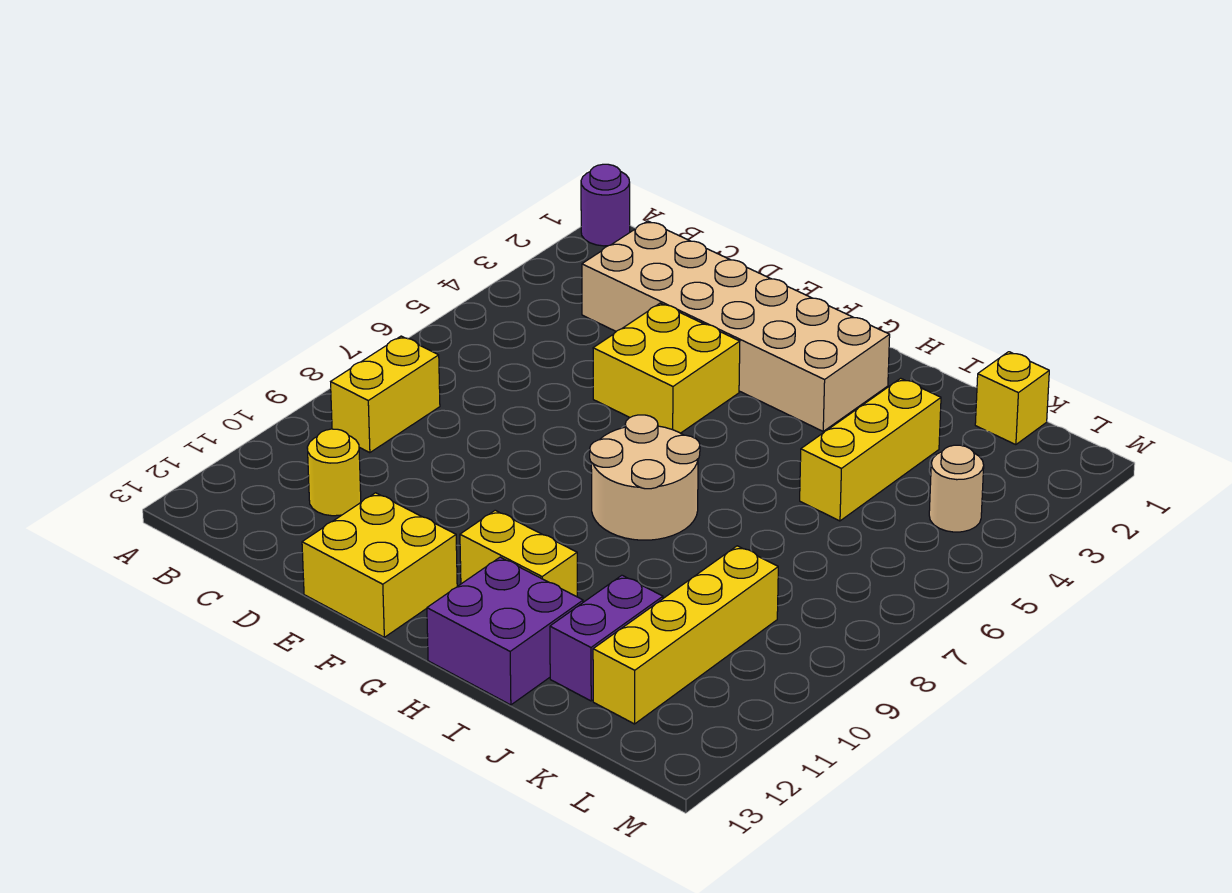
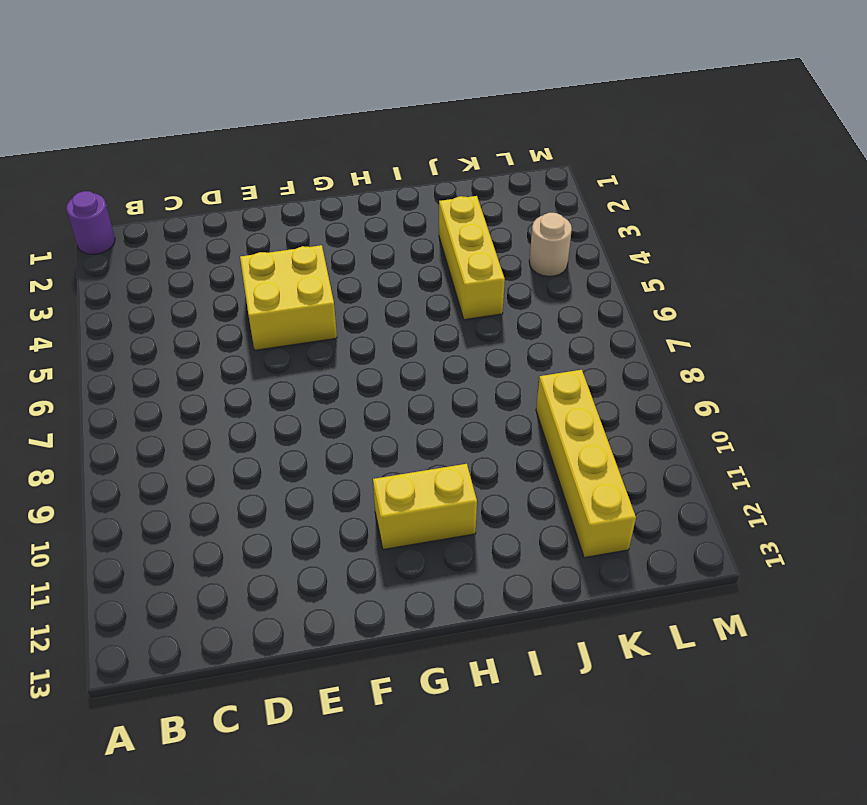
none -> yellow brick B8:B9 level 1
none -> tan brick C2:H3 level 1
none -> yellow round brick C11 level 1

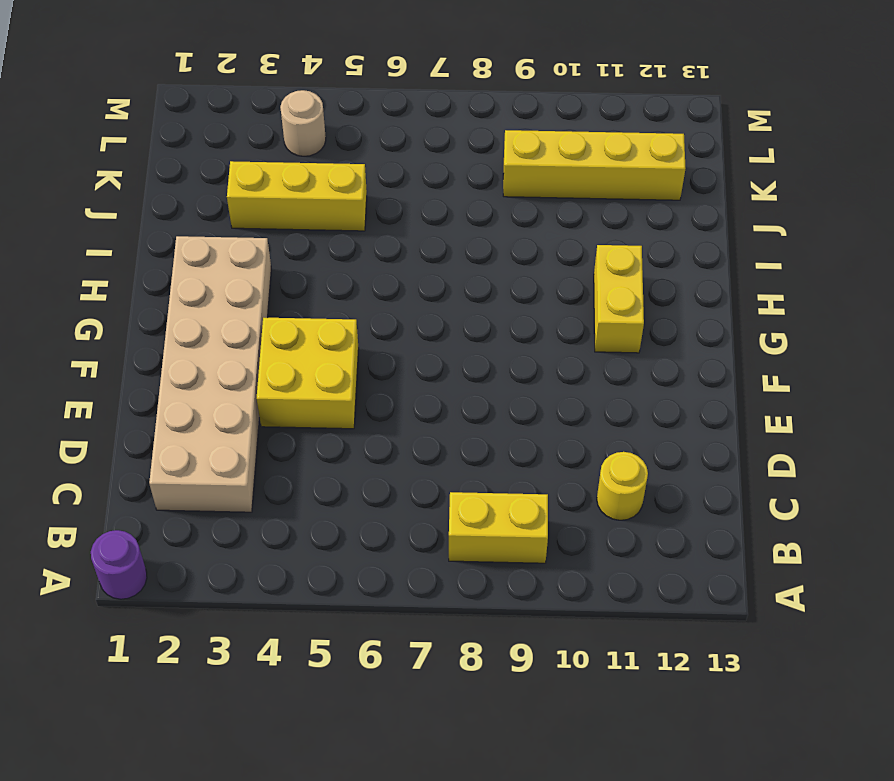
none -> yellow brick E12:F13 level 1
none -> tan round brick G7:H8 level 1
none -> purple brick H12:I13 level 1

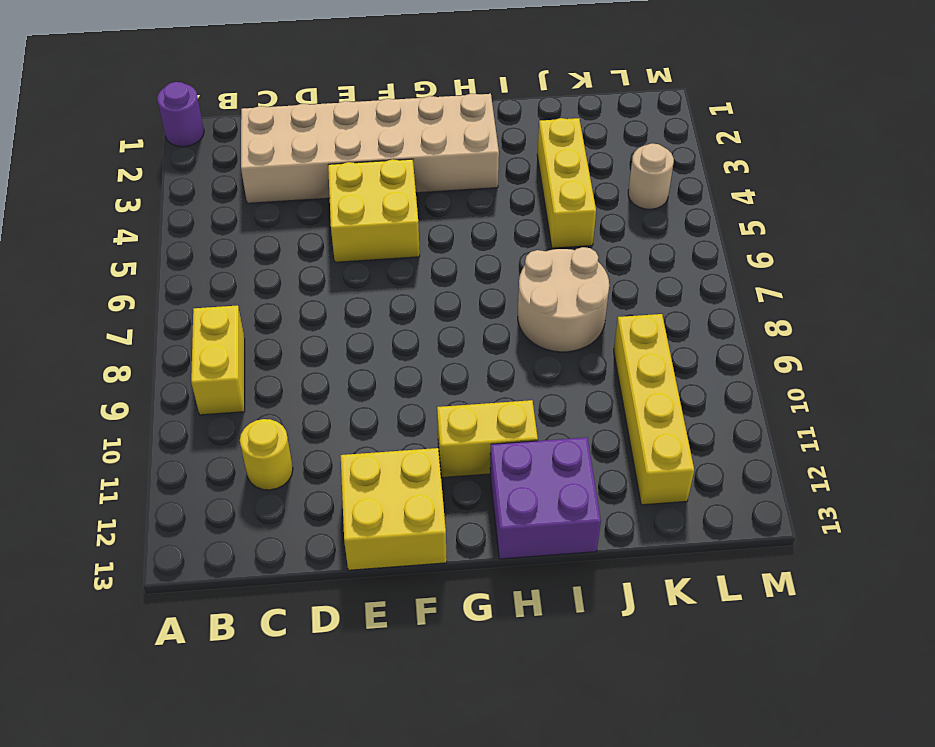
tan round brick I7:J8 level 1 -> tan round brick G7:H8 level 1
none -> purple brick J11:J12 level 1
none -> yellow brick K1 level 1

